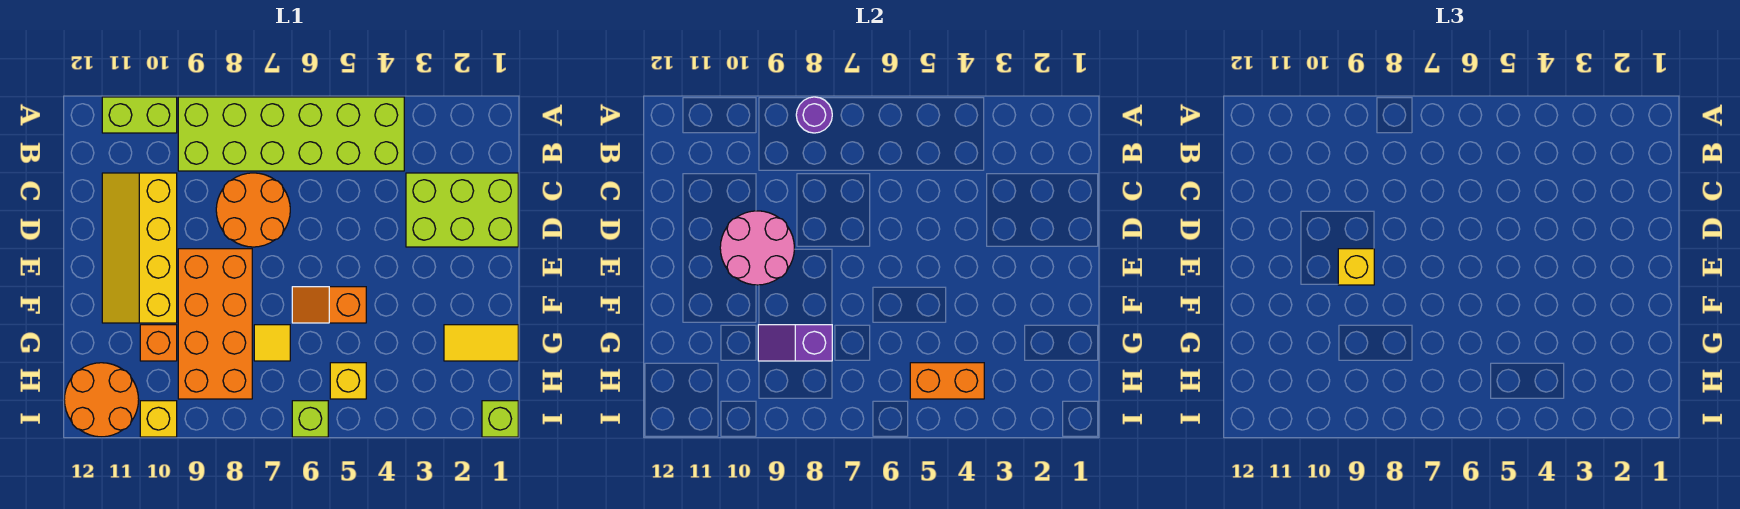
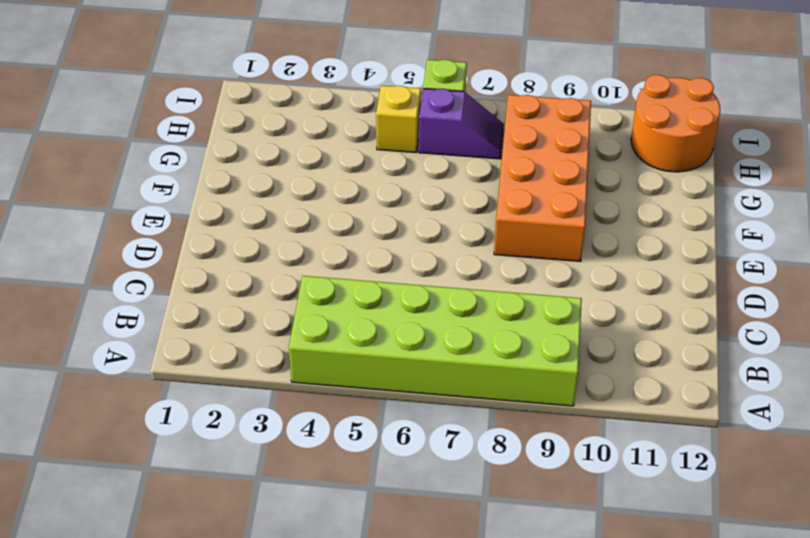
purple slope H6:H7 level 1 top 6 -> purple slope G8:G9 level 2 top 8
none -> lime brick A10:A11 level 1
none -> lime brick C1:D3 level 1
none -> orange round brick C7:D8 level 1

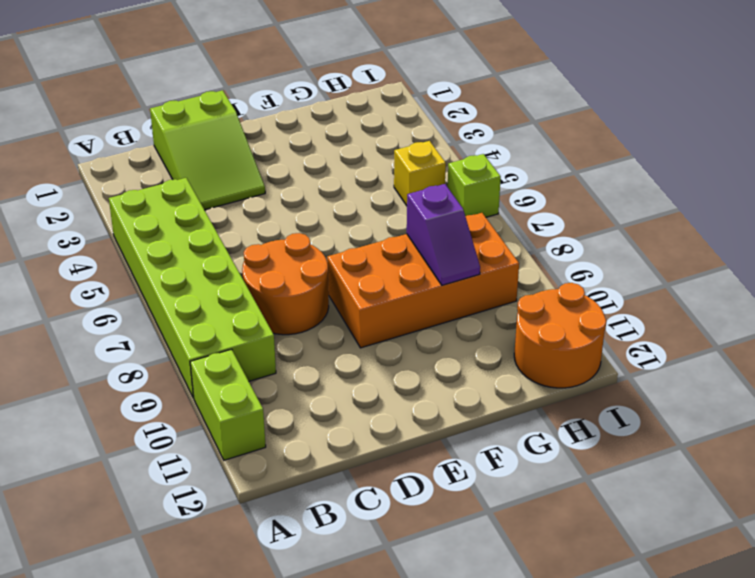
lime slope C1:D3 level 1 top 1 -> lime brick C1:D3 level 1
none -> yellow slope C10:F11 level 1 top 10
none -> orange slope F5:F6 level 1 top 5
none -> yellow tile G1:G2 level 1

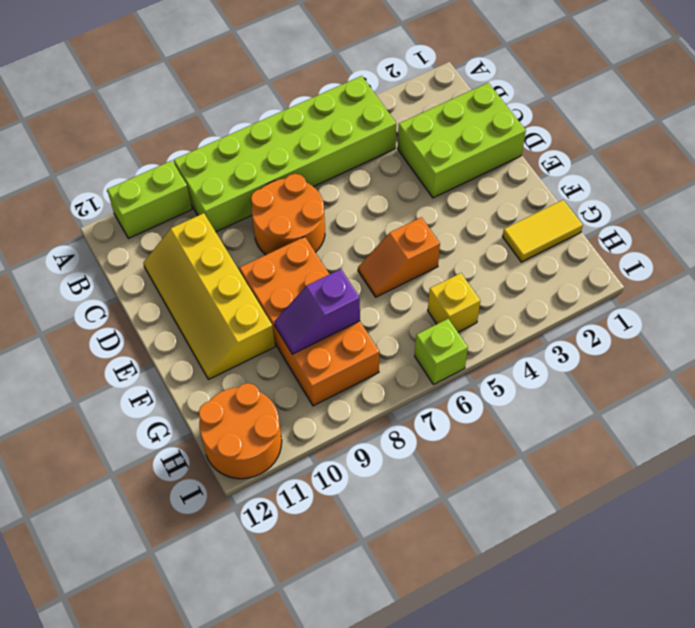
none -> yellow tile G7 level 1
none -> orange brick G10 level 1
none -> lime brick I1 level 1

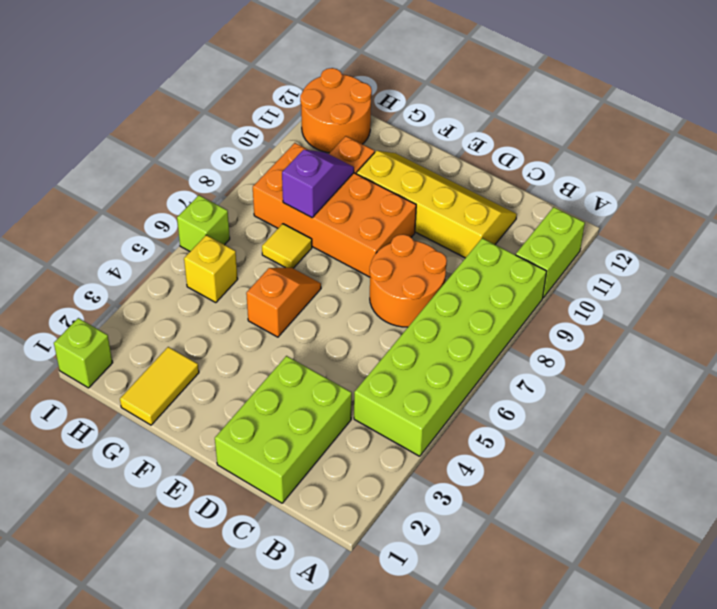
none -> yellow brick I10 level 1
none -> purple round brick A8 level 2
none -> pink round brick D9:E10 level 2

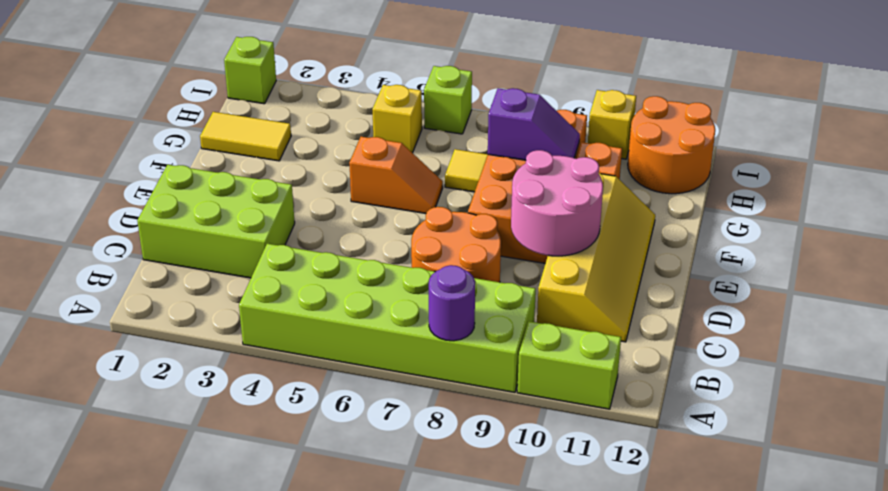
none -> orange brick H4:H5 level 2
none -> yellow brick E9 level 3

